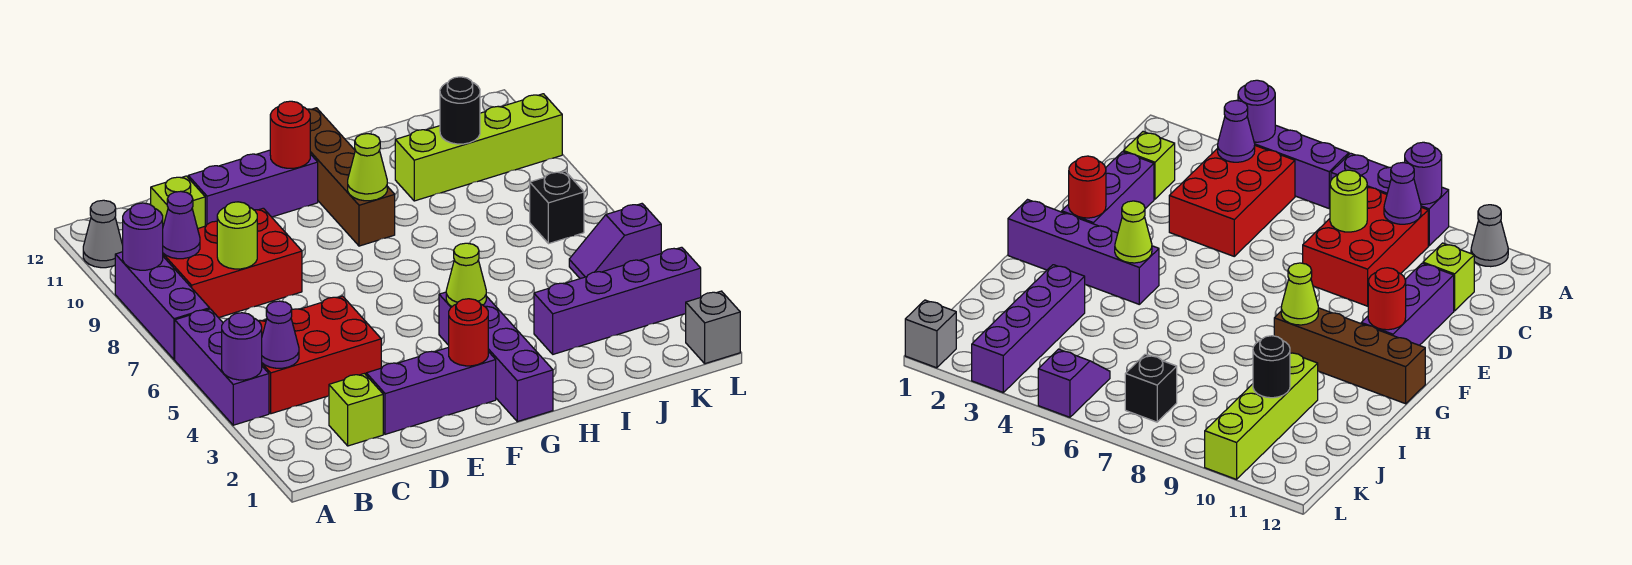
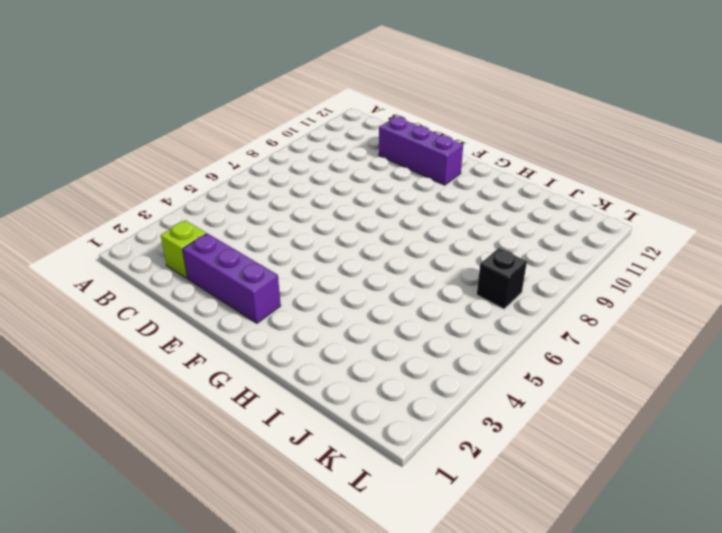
none -> purple brick A4:A6 level 1
none -> purple brick A7:A9 level 1
none -> grey cone A11 level 1

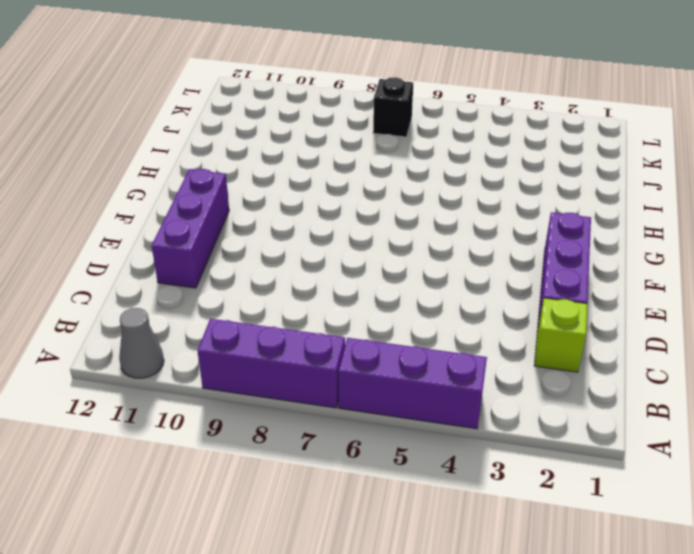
none -> red brick B4:D5 level 1
none -> red brick B8:D9 level 1
none -> lime brick C11 level 1

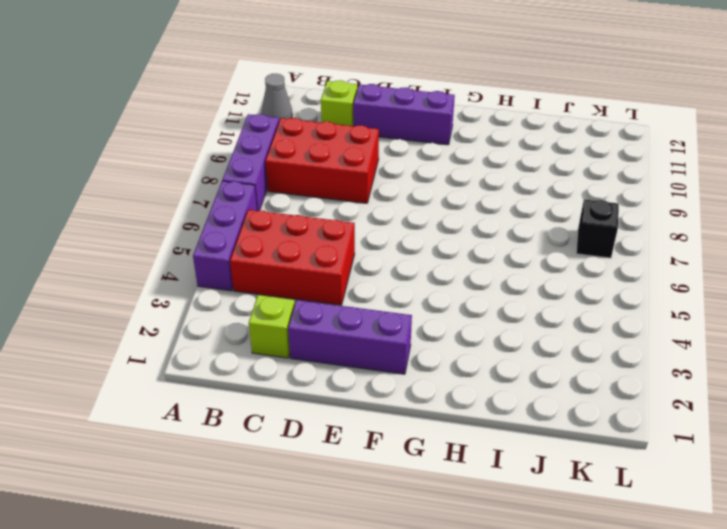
none -> purple brick G1:G4 level 1
none -> brown brick G9:G12 level 1
none -> purple brick I3:L3 level 1

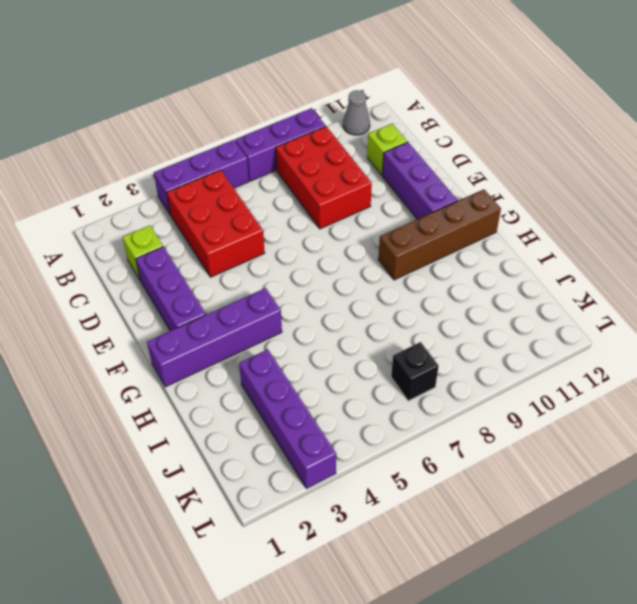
none -> lime brick I10:L10 level 1
none -> purple slope K5:L5 level 1 top L
none -> grey brick L1 level 1

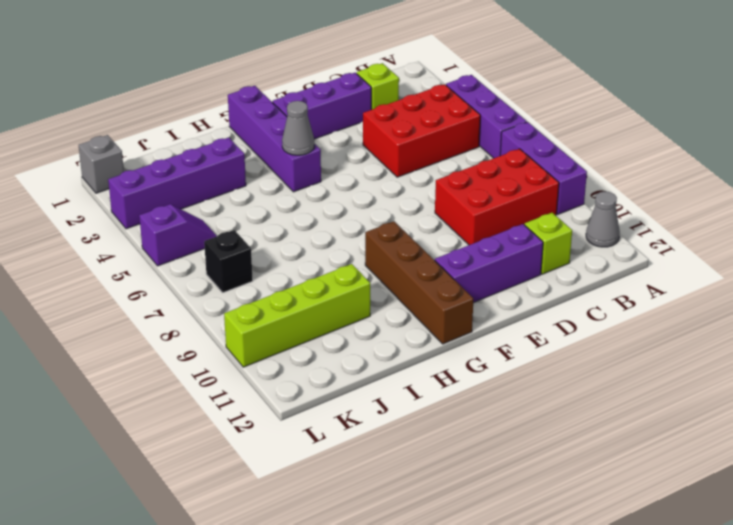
grey cone G4 level 2 -> lime cone G4 level 2
none -> purple round brick A4 level 2
none -> purple round brick A9 level 2
none -> purple cone B4 level 2

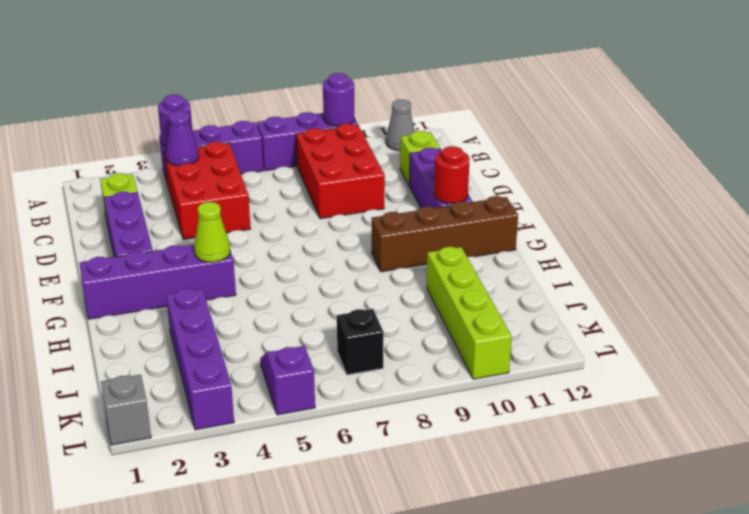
none -> purple cone B9 level 2
none -> lime round brick C8 level 2
none -> red round brick F2 level 2

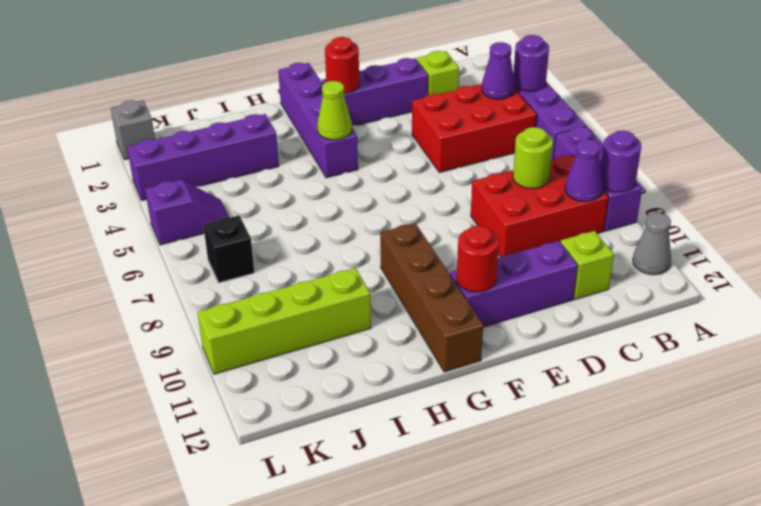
none -> lime cone G9 level 2
none -> black round brick J10 level 2

